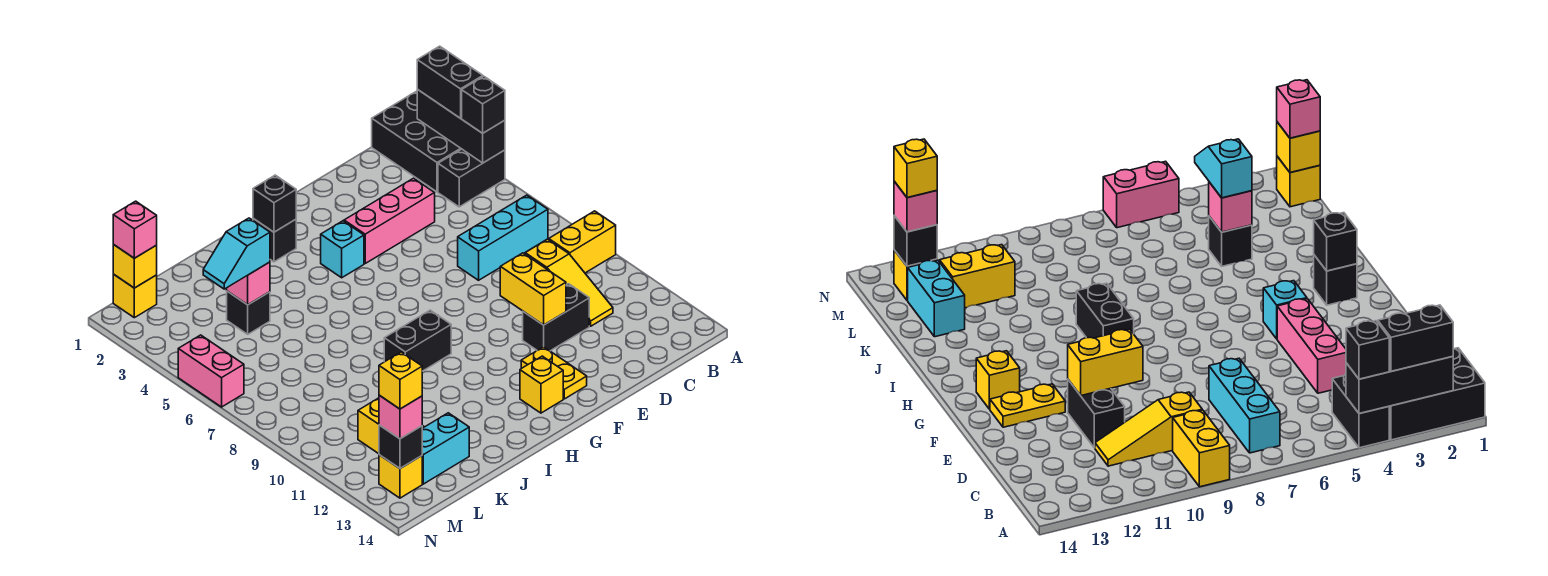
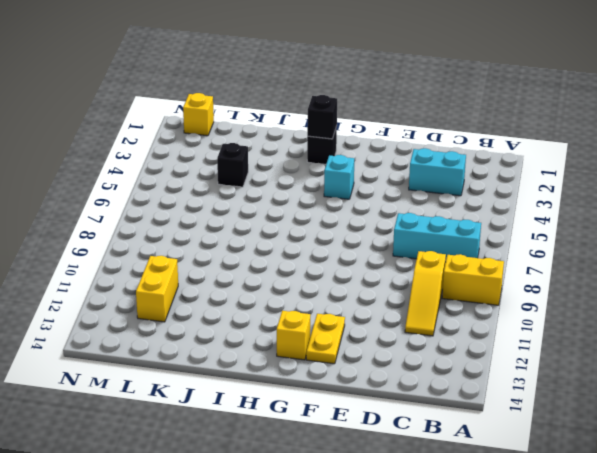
cyan brick C3:D3 level 1 -> cyan brick K13:L13 level 1
none -> black brick A1:B3 level 1
none -> black brick A4:B4 level 1
none -> pink brick D4:F4 level 1
none -> black brick D11:E11 level 1

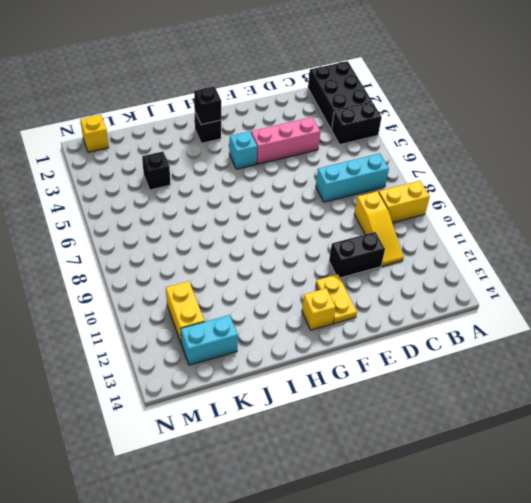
none -> black brick H9:I9 level 1
none -> yellow brick M13 level 1
none -> pink brick N5:N6 level 1
none -> black brick A2:A4 level 2

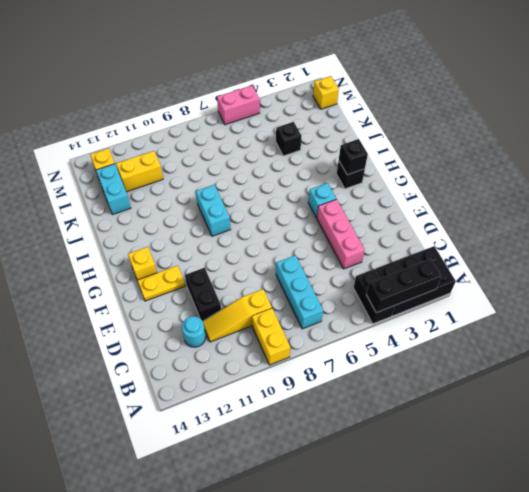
cyan round brick C12 level 1 -> none
cyan brick H9:I9 level 1 -> black brick H9:I9 level 1
none -> yellow brick E10:E11 level 2
none -> pink brick K4 level 2
none -> yellow brick M1 level 2
none -> black brick M13 level 2

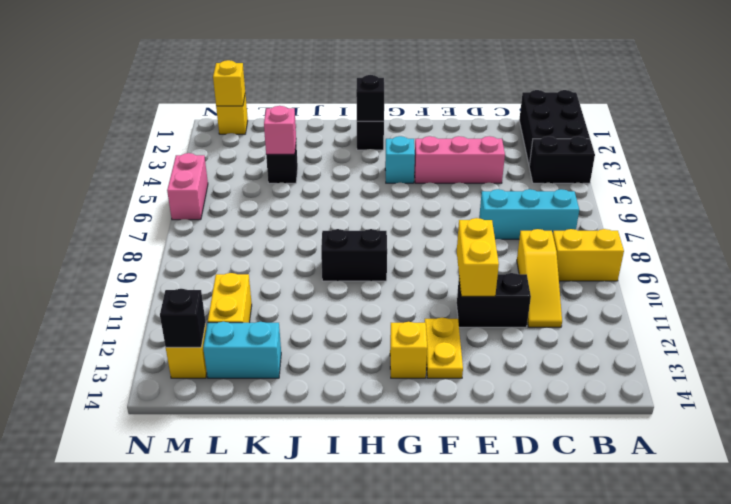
none -> black brick A2:A4 level 2
none -> black brick A2:A3 level 3
none -> black brick A4 level 3
none -> cyan slope K4:L4 level 3 top K

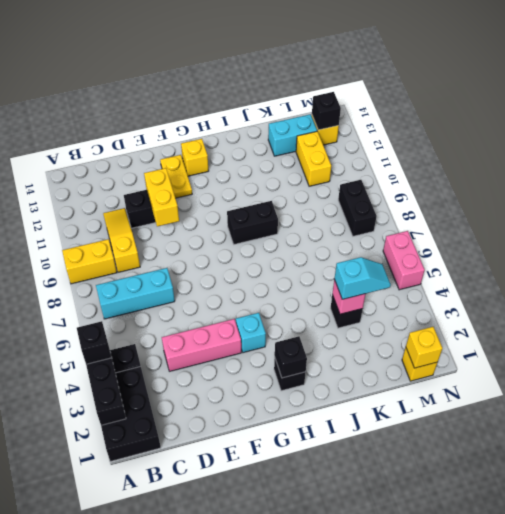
black brick M8:M9 level 1 -> black brick A2:A3 level 3
none -> pink brick M1 level 3
none -> pink brick M13 level 3
none -> yellow brick M13 level 4

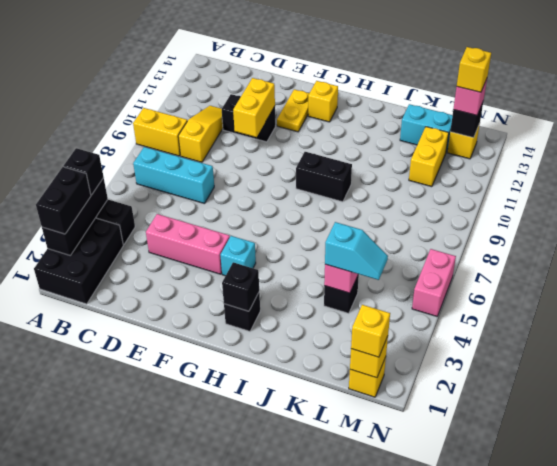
yellow brick M1 level 3 -> pink brick M1 level 3

